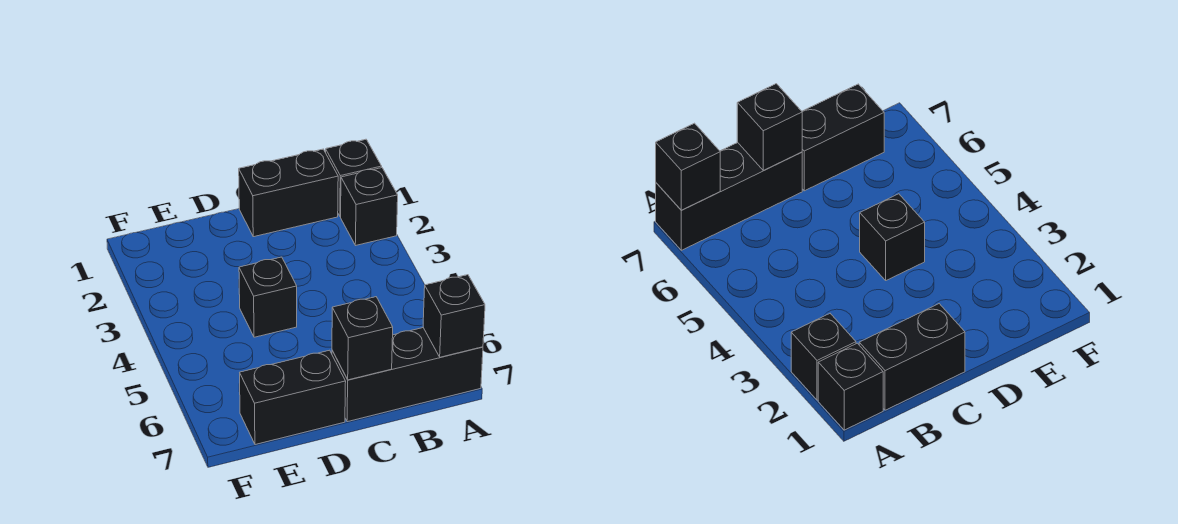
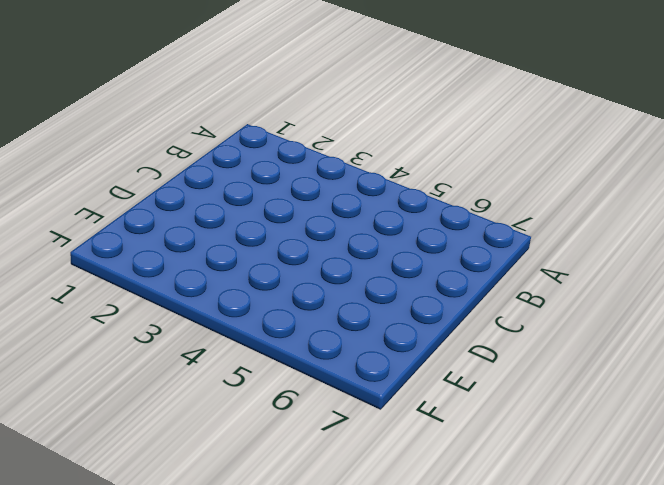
none -> black brick A1 level 1
none -> black brick A2 level 1

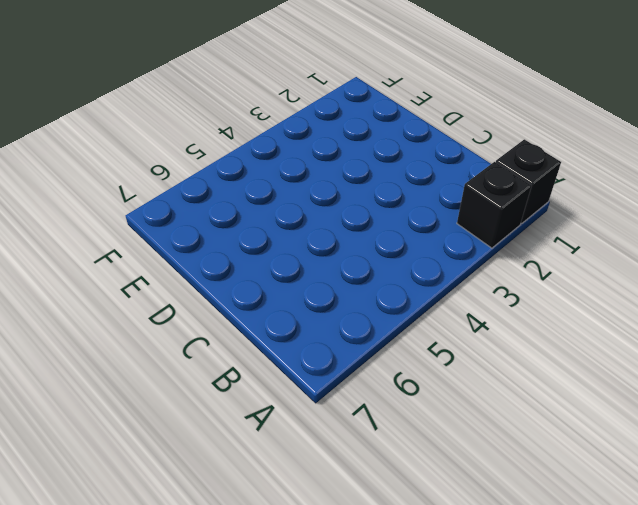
none -> black brick A7:C7 level 1
none -> black brick B1:C1 level 1

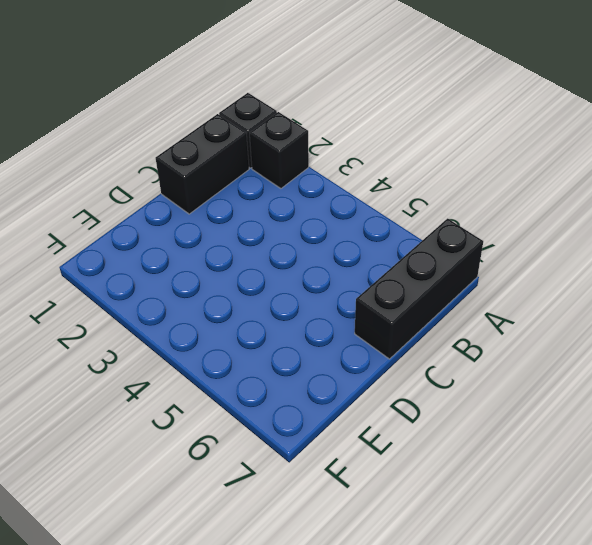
none -> black brick D4 level 1
none -> black brick D7:E7 level 1

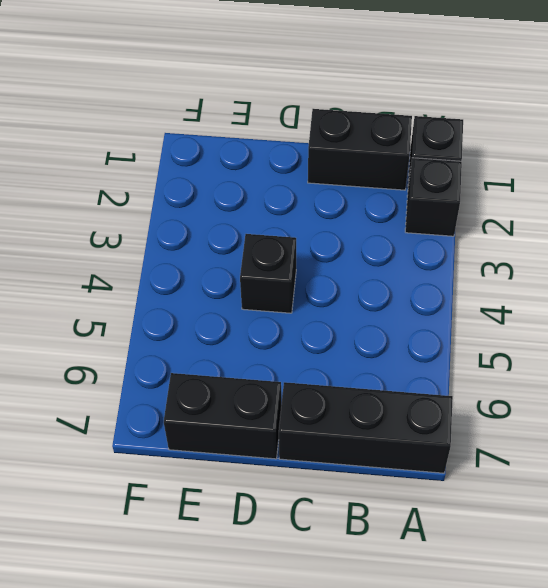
none -> black brick A7 level 2
none -> black brick C7 level 2

